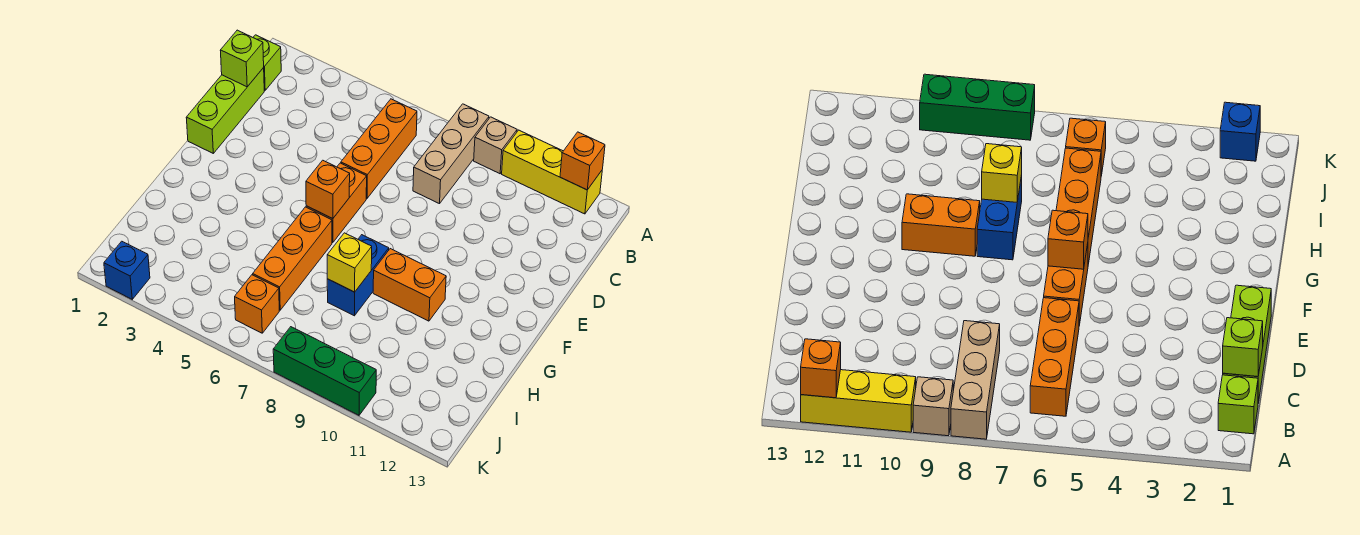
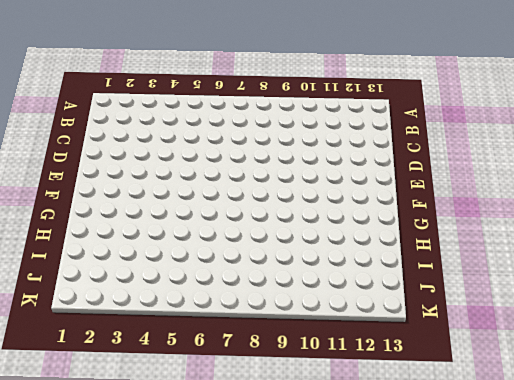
none -> tan brick A8:C8 level 1
none -> tan brick A9 level 1
none -> yellow brick A10:A12 level 1

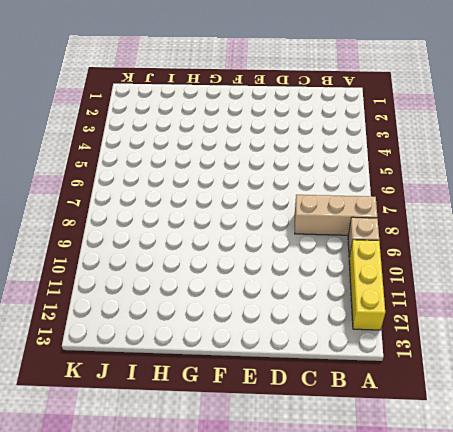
none -> lime brick B1 level 1
none -> orange brick B6:D6 level 1
none -> lime brick C1:E1 level 1

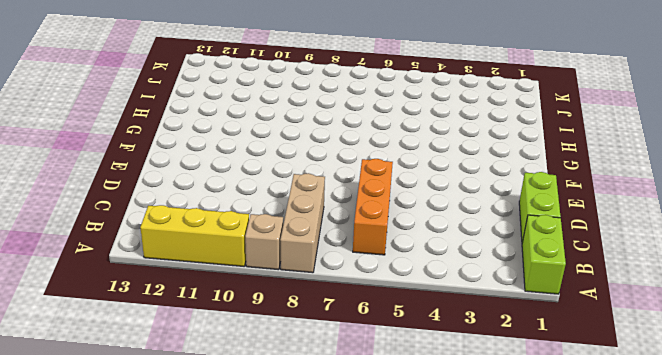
lime brick A1:B1 level 1 -> lime brick B1 level 1
lime brick C1:D1 level 1 -> lime brick C1:E1 level 1
none -> orange brick E6:F6 level 1
none -> orange brick G6:I6 level 1
none -> blue brick G8:H8 level 1

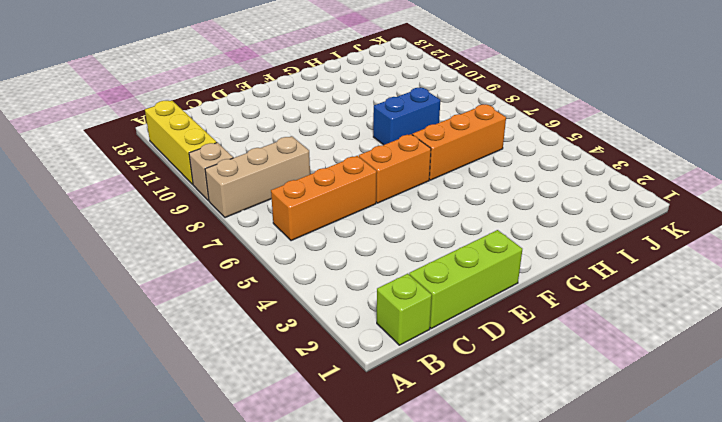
none -> orange brick G9:G10 level 1
none -> orange brick J6 level 1
none -> blue brick K2 level 1

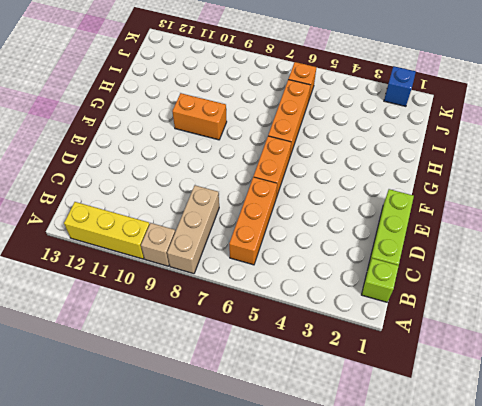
none -> blue brick G8:H8 level 1
none -> green brick K8:K10 level 1
none -> orange brick A12 level 2

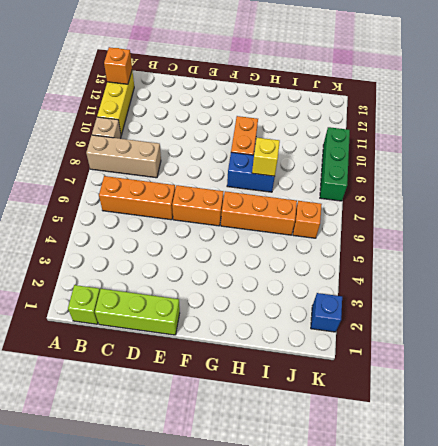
none -> lime brick C1 level 2
none -> orange brick F6 level 2

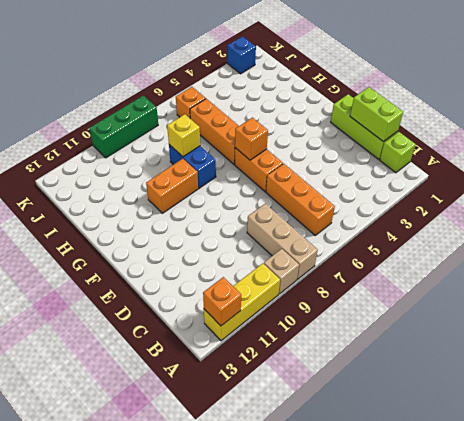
lime brick C1:D1 level 2 -> lime brick C1 level 2

